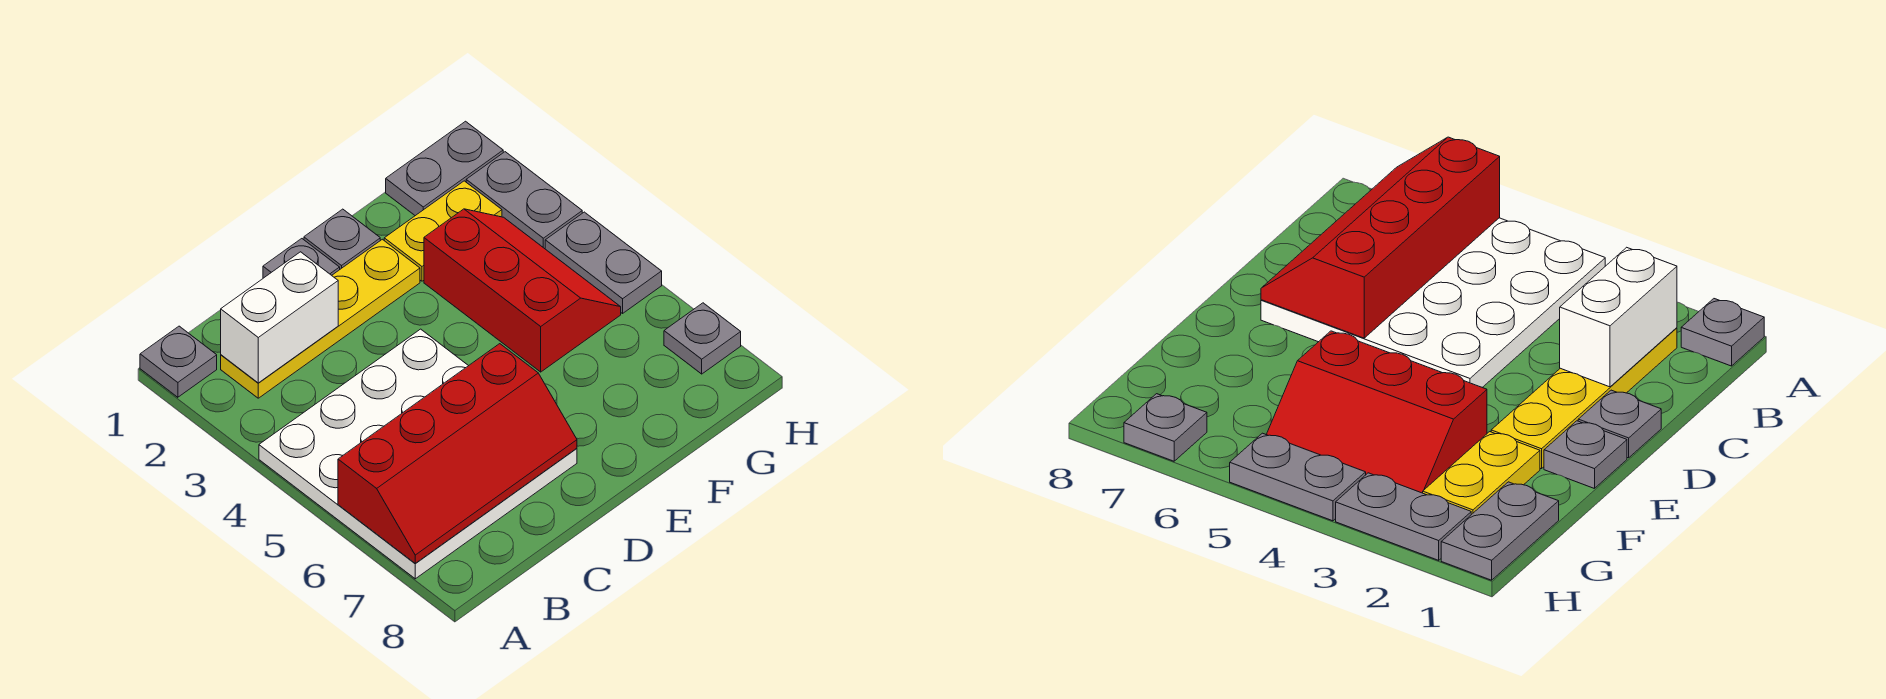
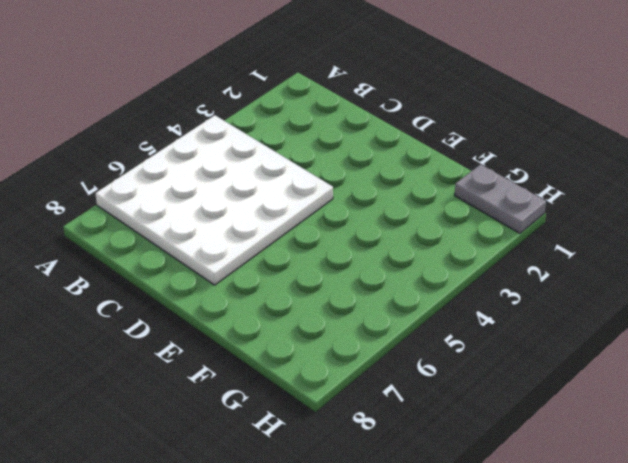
none -> grey plate A1 level 1
none -> yellow plate B2:E2 level 1
none -> grey plate D1 level 1

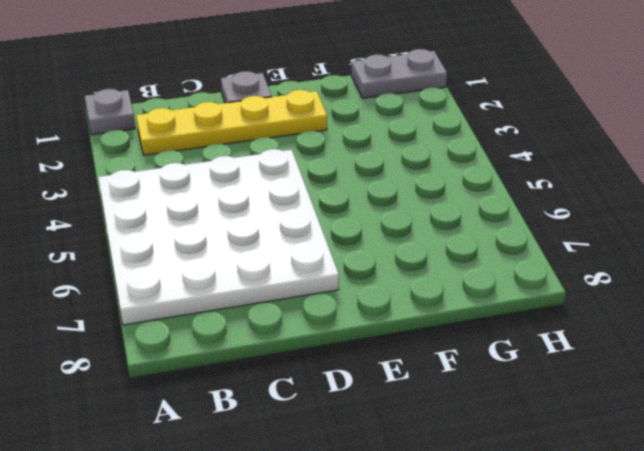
none -> grey plate E1 level 1
none -> yellow plate F2:G2 level 1
none -> red slope F3:G5 level 1 top F

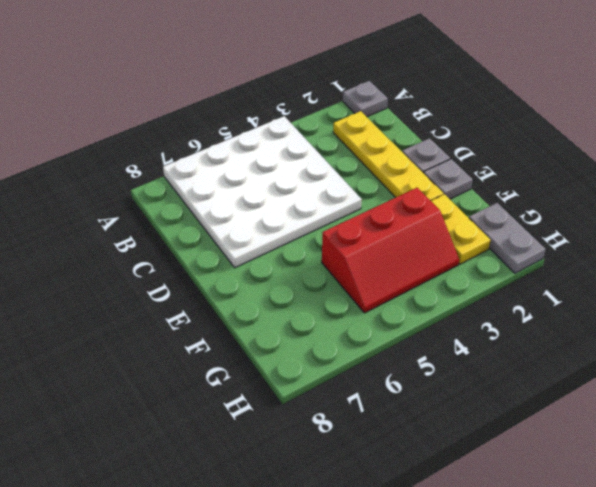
none -> grey plate H2:H3 level 1
none -> grey plate H4:H5 level 1
none -> grey plate H7 level 1

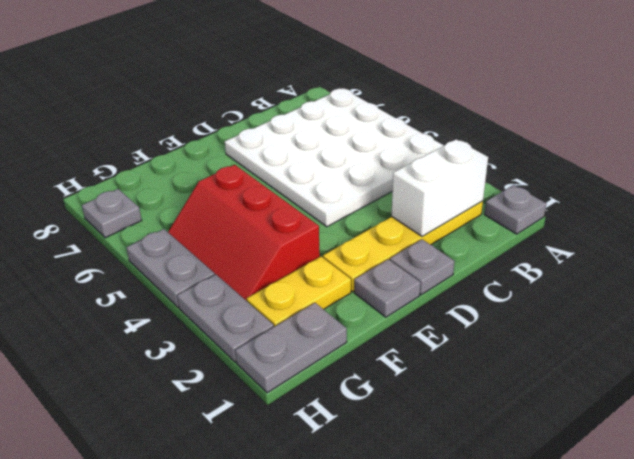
none -> red slope A6:D7 level 2 top 6

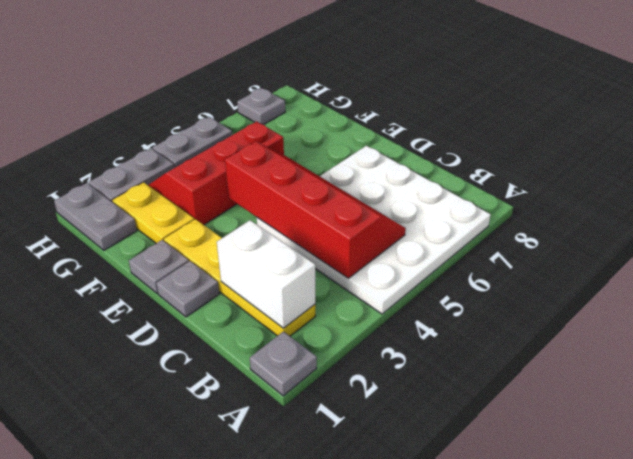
red slope B4:E5 level 2 top 4 -> red slope A6:D7 level 2 top 6

